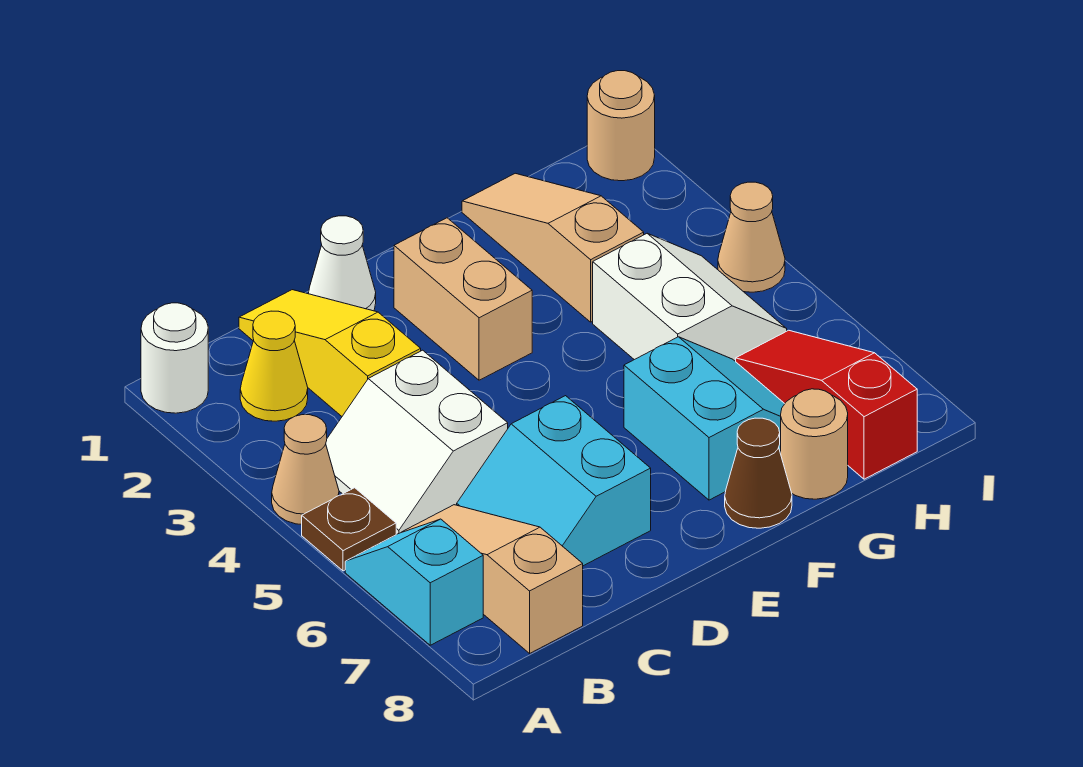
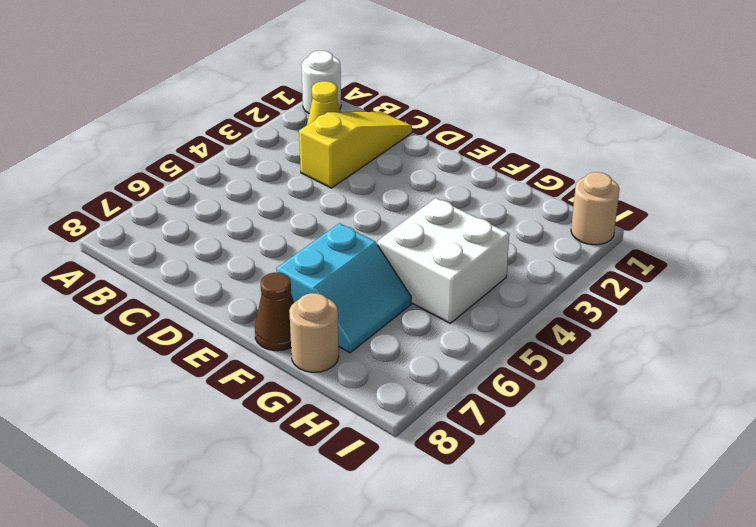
white brick G4:H5 level 1 -> white slope G4:H5 level 1 top G
none -> tan cone A4 level 1
none -> brown plate A5 level 1
none -> cyan slope A6:A7 level 1 top 7

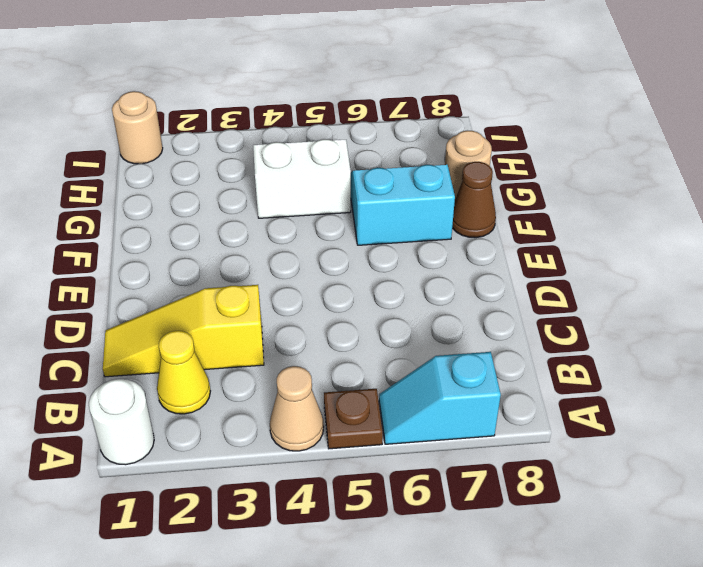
none -> white slope B4:C5 level 1 top C
none -> tan slope B6:B8 level 1 top 8
none -> cyan slope C6:D7 level 1 top D

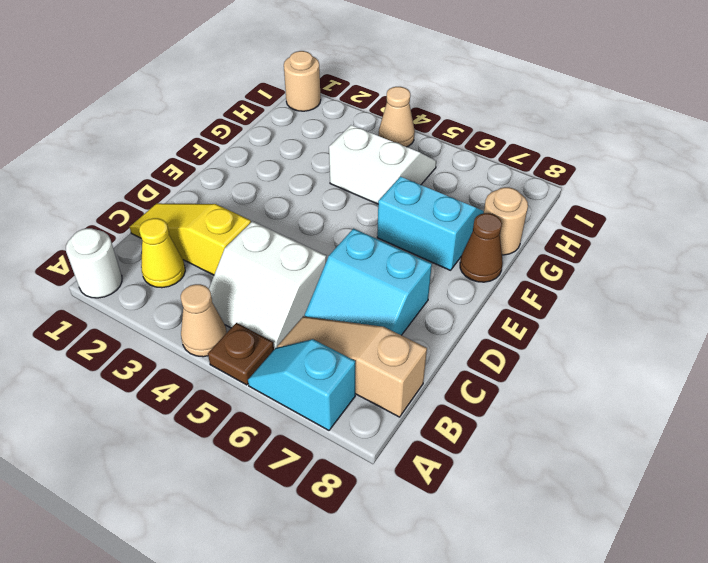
none -> white cone D1 level 1
none -> tan brick E2:E3 level 1
none -> tan slope G1:G3 level 1 top 3

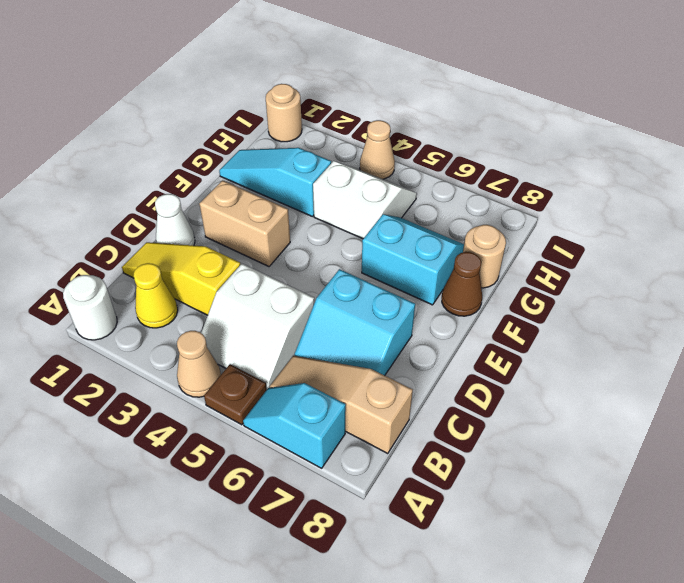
cyan slope G1:G3 level 1 top 3 -> tan slope G1:G3 level 1 top 3
none -> red slope H6:H8 level 1 top 8

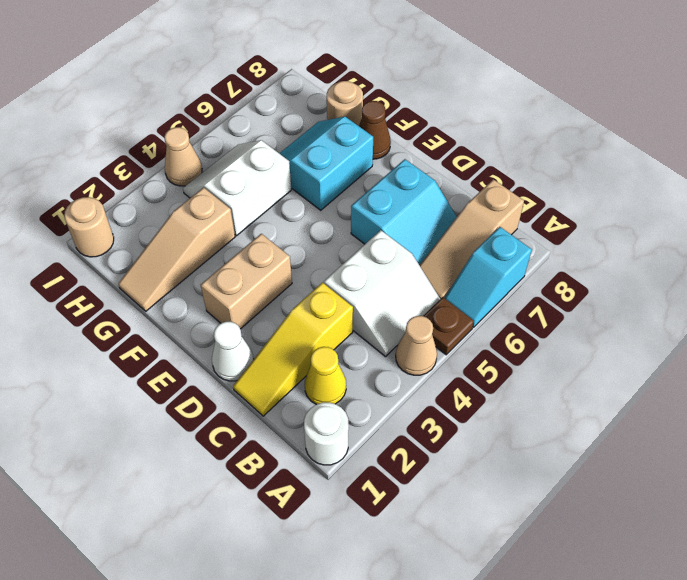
none -> red slope H6:H8 level 1 top 8

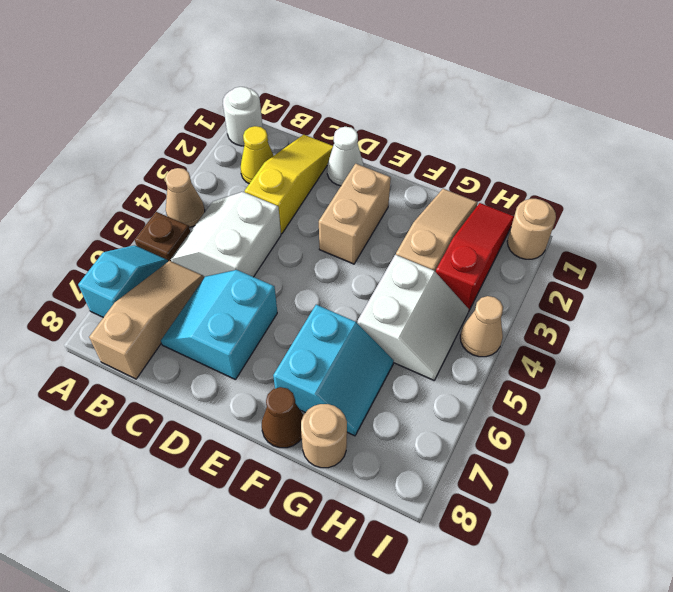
red slope H1:H3 level 1 top 3 -> red slope H6:H8 level 1 top 8

